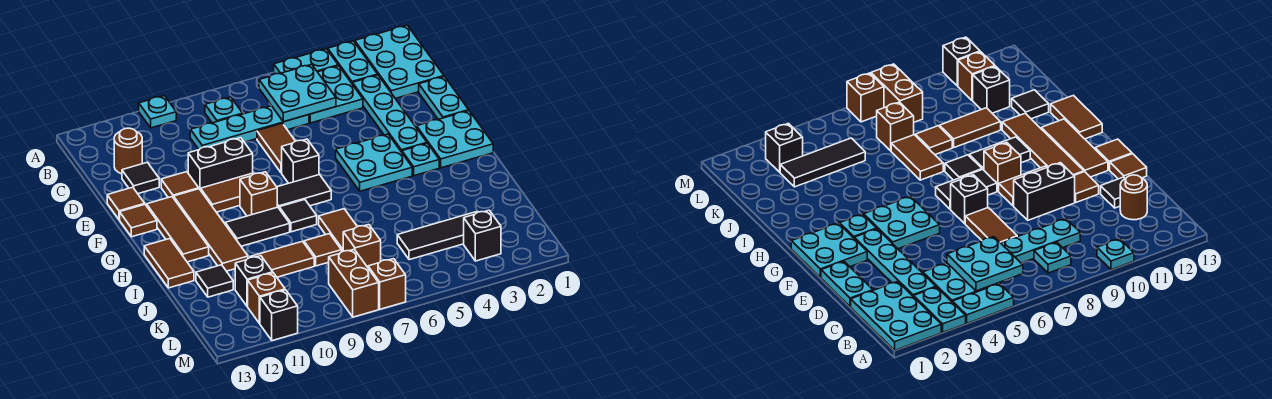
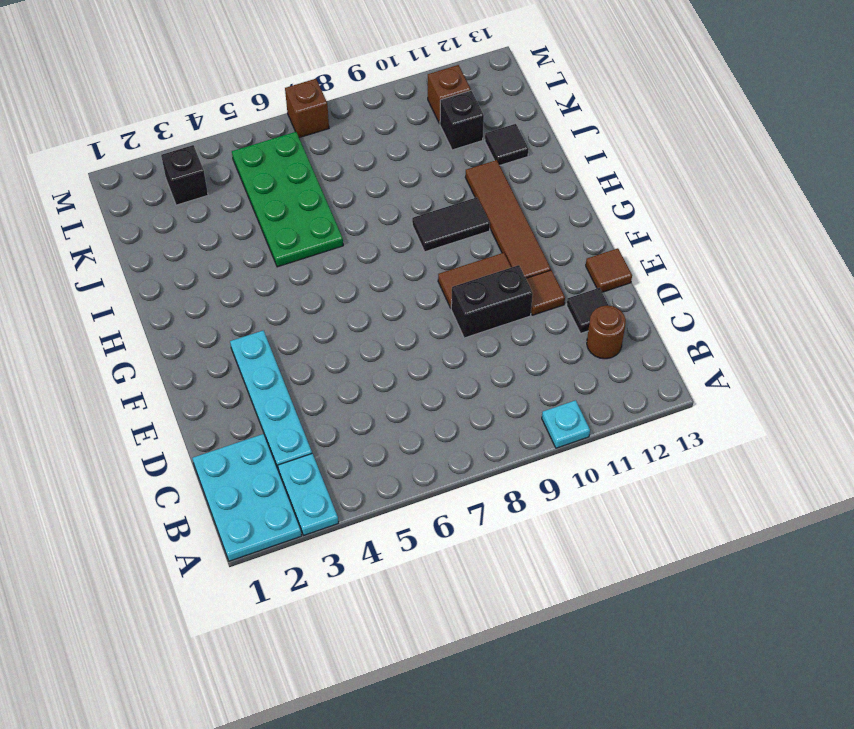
green plate I5:L6 level 1 -> black tile K3:K5 level 1
none -> cyan plate A4:A5 level 1
none -> cyan plate B4:C5 level 1
none -> cyan plate B8 level 1
none -> cyan plate C6:C9 level 1

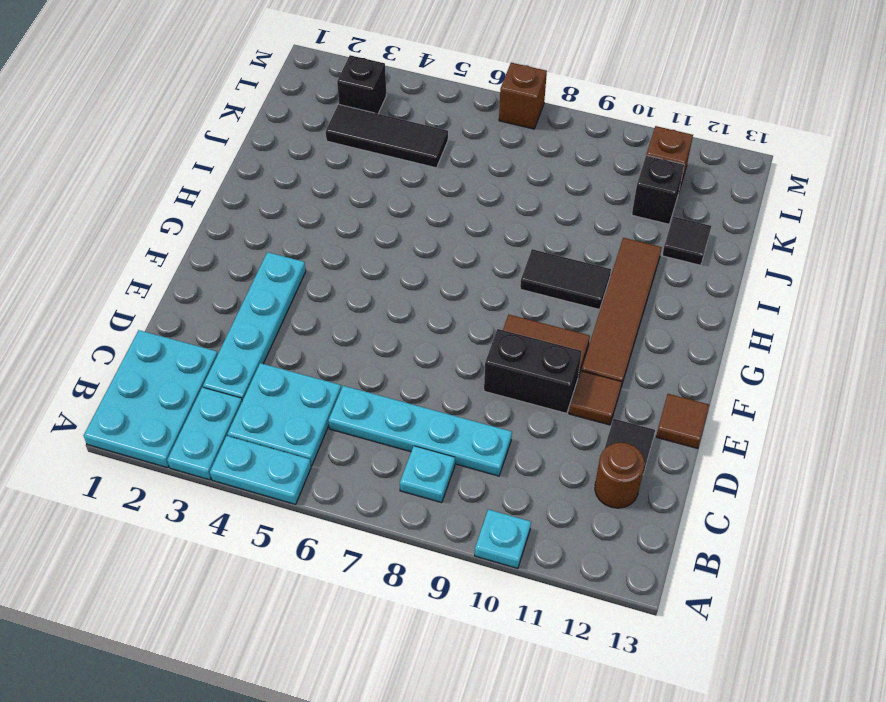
none -> cyan plate D1:E1 level 1
none -> brown tile D7:E7 level 1
none -> cyan plate F1:G2 level 1
none -> cyan plate F4:G5 level 1

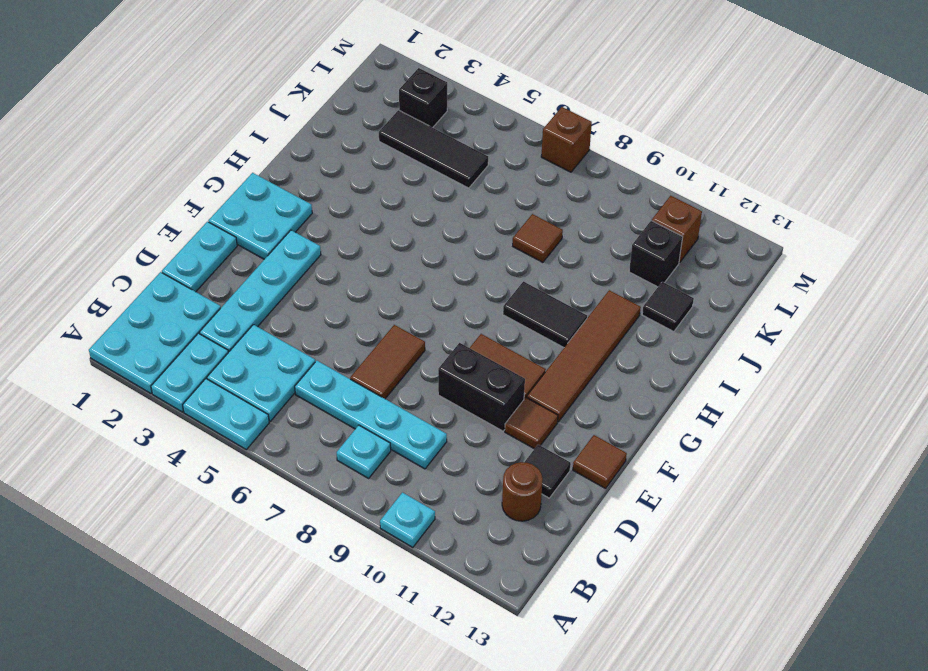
none -> cyan plate F4:G5 level 1
none -> black brick F7 level 1
none -> brown tile F12:H12 level 1
none -> brown tile F13 level 1

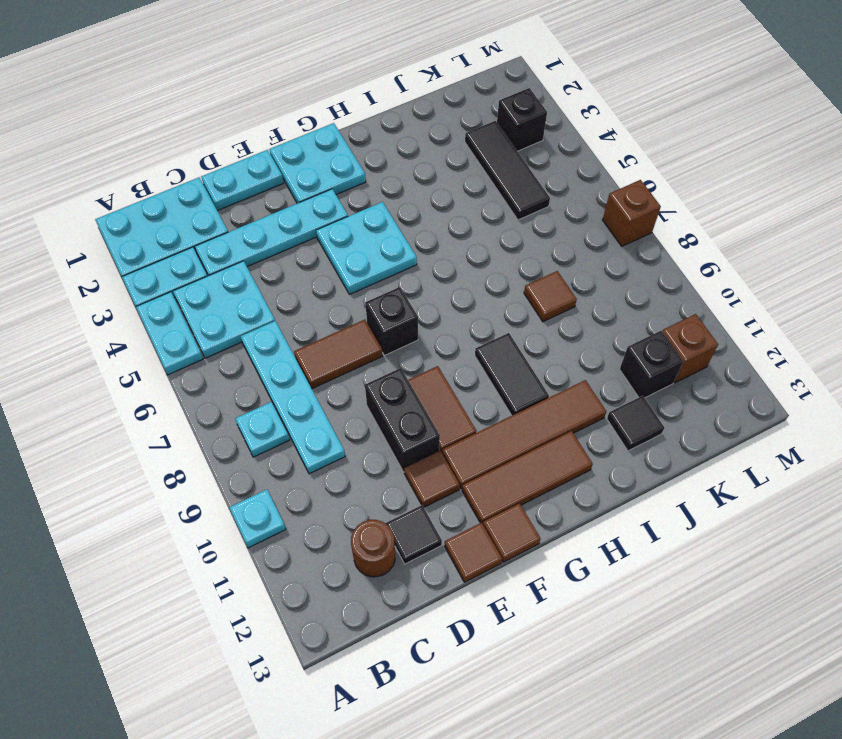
none -> cyan plate G3 level 1
none -> black tile G7:G8 level 1
none -> brown brick G9 level 1
none -> black tile H8 level 1

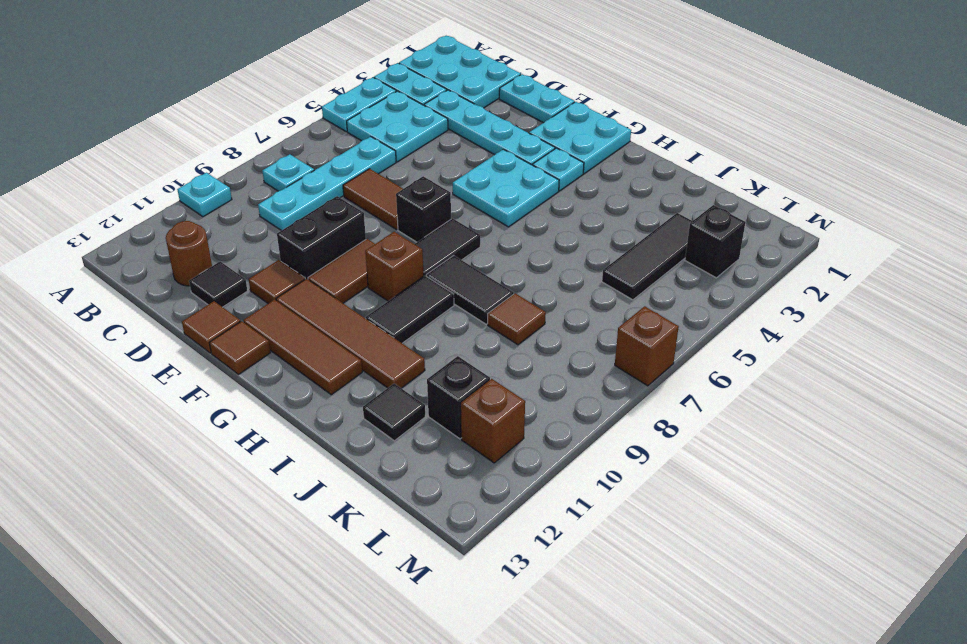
black tile H8:I8 level 1 -> black tile H8 level 1
none -> brown tile H13:I13 level 1
none -> brown tile I7:J7 level 1
none -> brown tile J9:J10 level 1
none -> brown brick K7 level 1

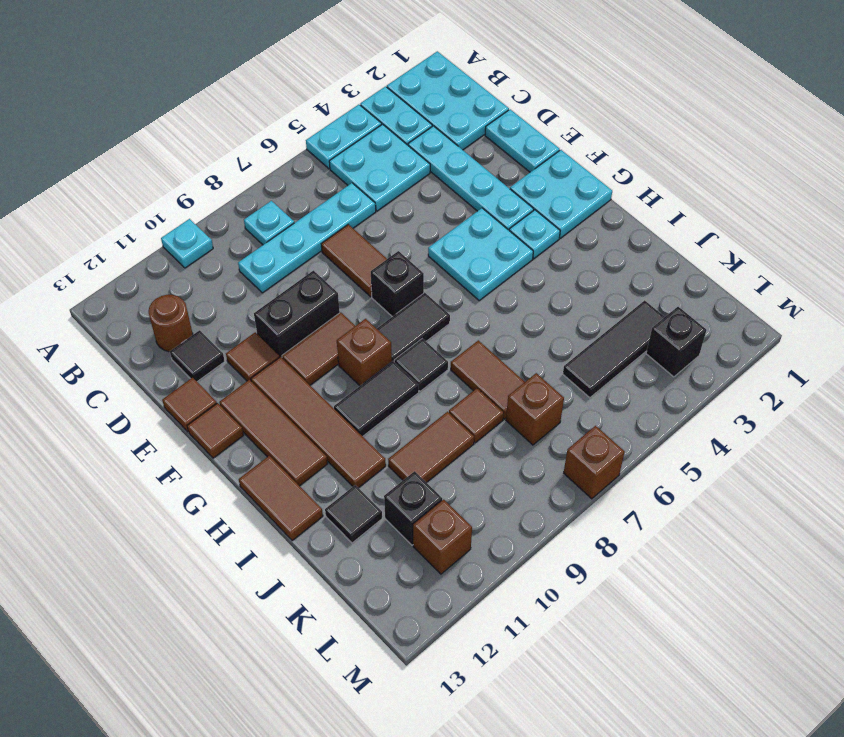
none -> brown brick L8:M8 level 1
none -> black brick M11 level 1
none -> cyan plate B5:C6 level 2

